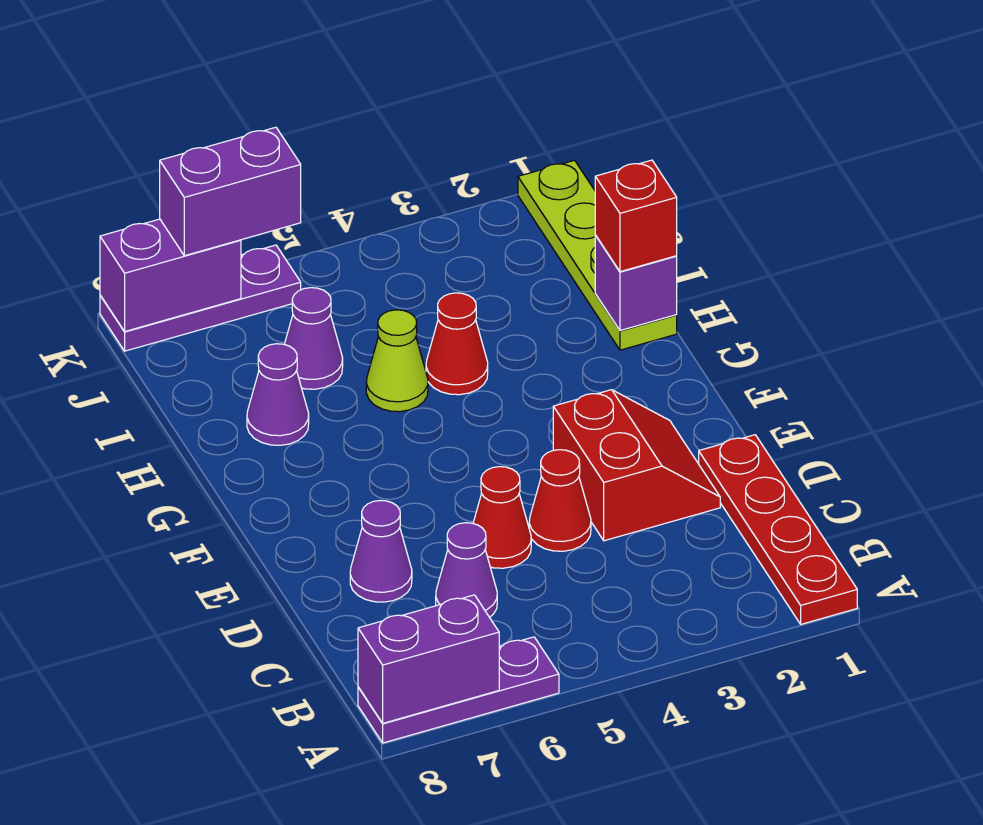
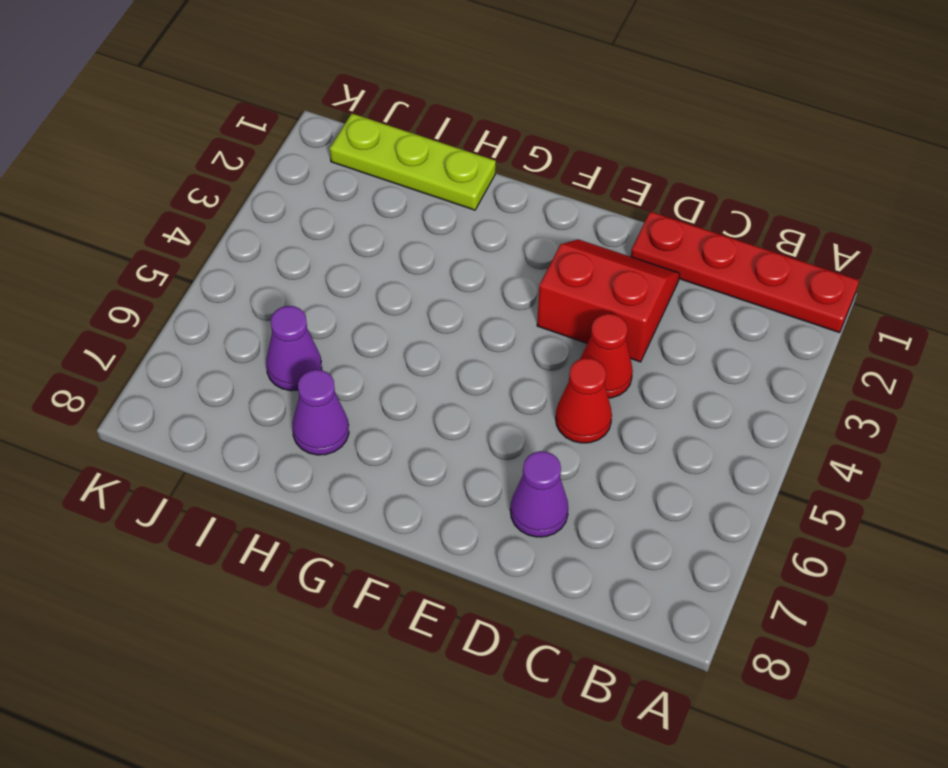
lime plate H1:J1 level 1 -> lime plate H1:K1 level 1
none -> purple plate A6:A8 level 1
none -> purple cone C6 level 1
none -> red cone H4 level 1

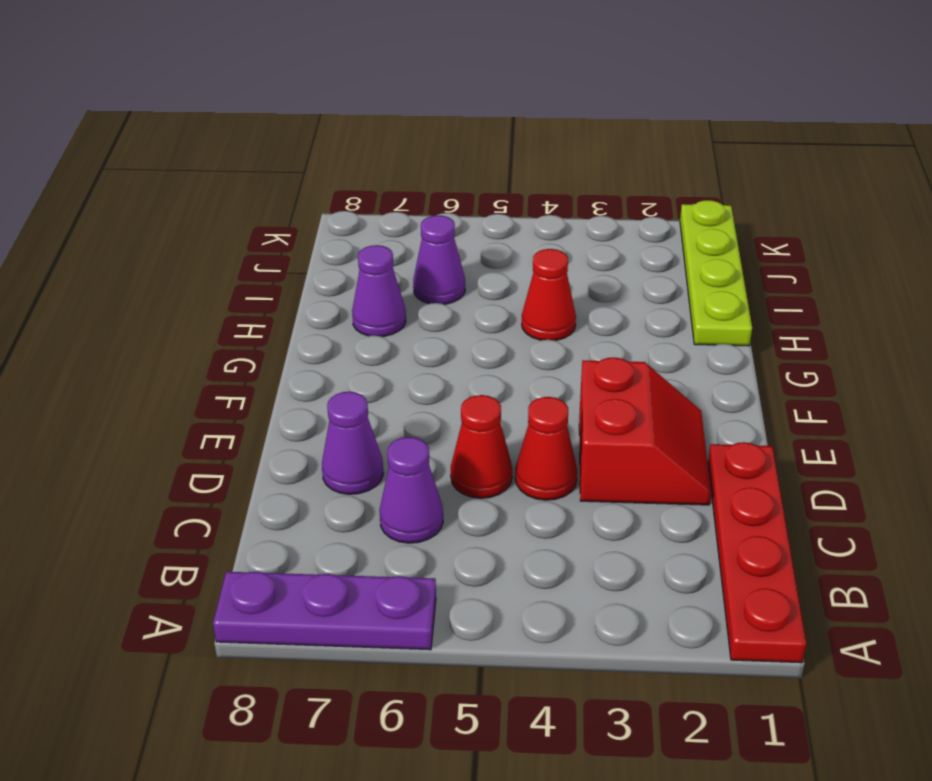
none -> lime cone H5 level 1
none -> purple plate K6:K8 level 1
none -> purple brick A7:A8 level 2

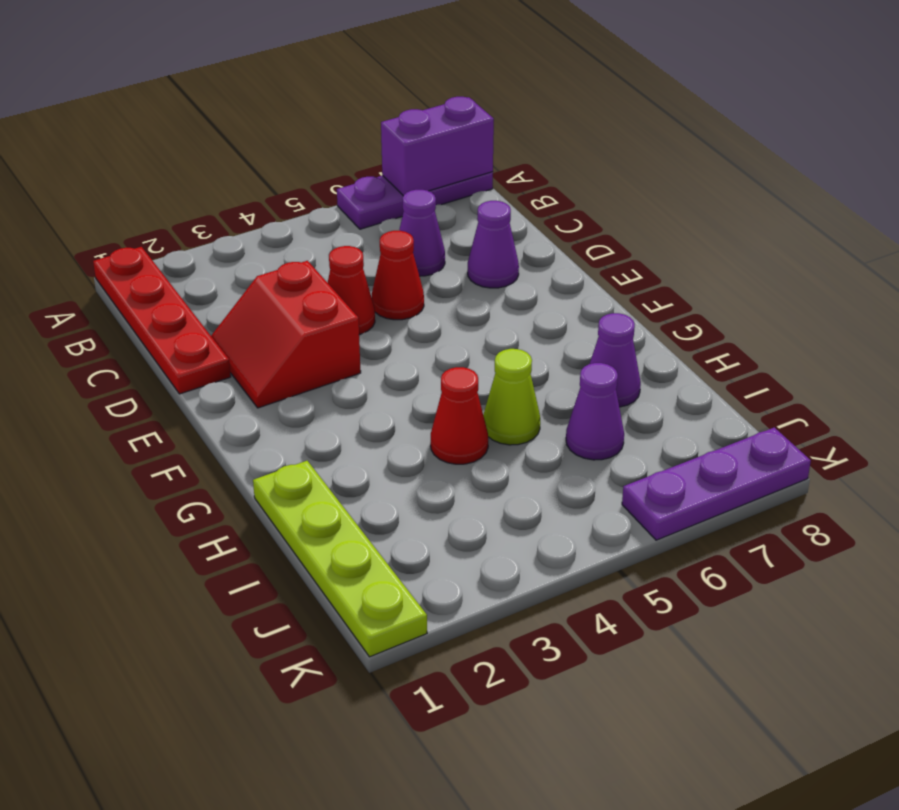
none -> purple brick H1 level 2
none -> purple brick K7:K8 level 2
none -> red brick H1 level 3

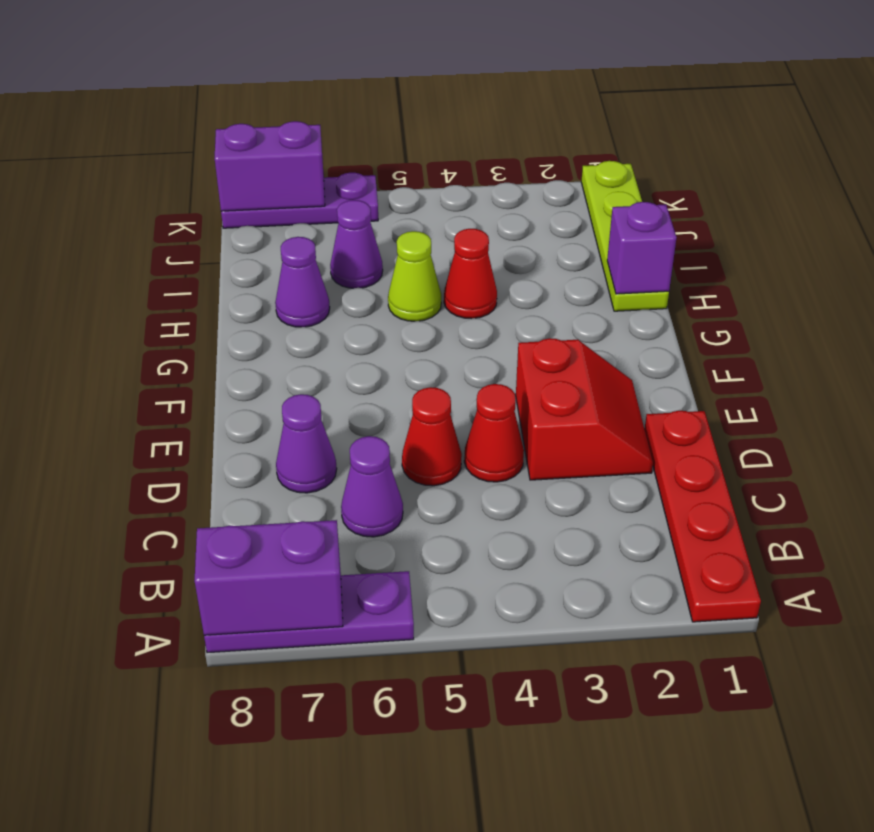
none -> red brick H1 level 3
none -> purple brick K6:K7 level 3

